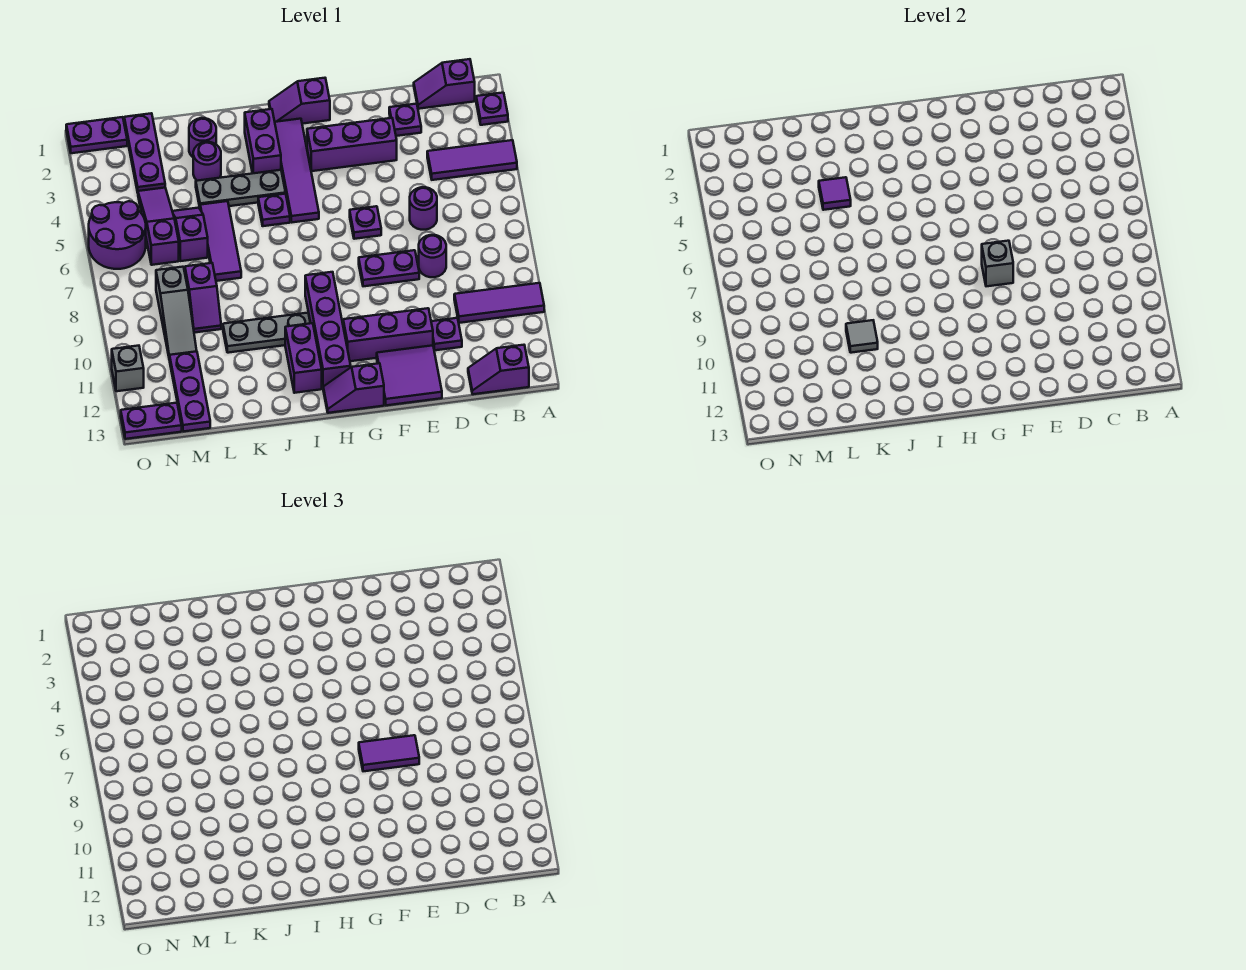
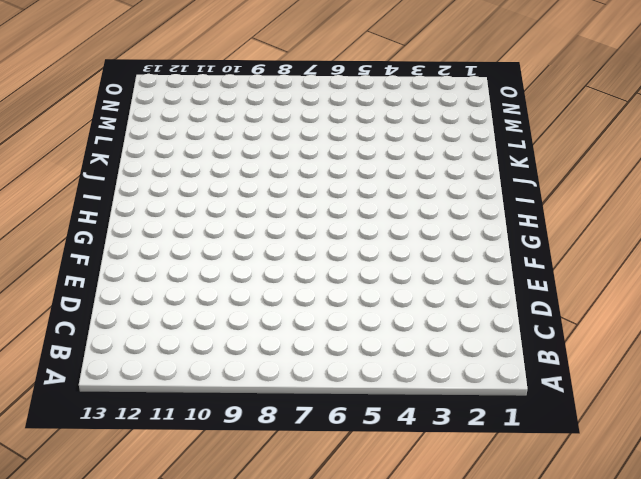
none -> purple plate A2 level 1
none -> purple tile A4:C4 level 1
none -> purple tile A10:C10 level 1
none -> purple slope B1:C1 level 1 top B

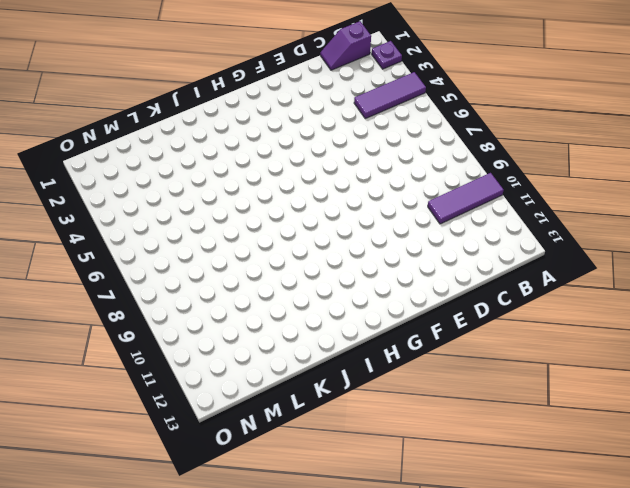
none -> purple slope B13:C13 level 1 top B
none -> purple plate D2 level 1
none -> purple round brick D6 level 1
none -> purple round brick D8 level 1

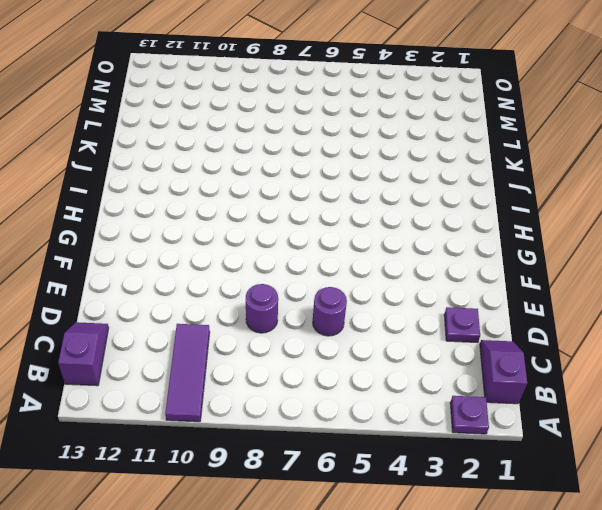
none -> purple tile A4:C4 level 1
none -> purple plate D11 level 1
none -> purple brick E3:G3 level 1
none -> purple plate E8:F8 level 1

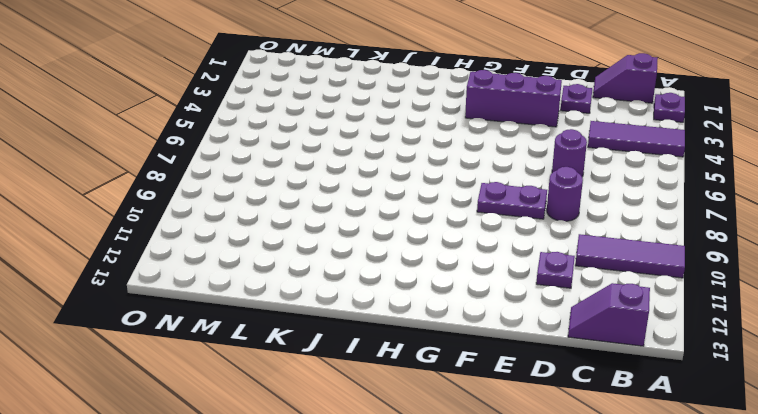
none -> purple brick E11:G11 level 1
none -> purple tile E12:F13 level 1
none -> purple plate F6 level 1
none -> purple slope G1:H1 level 1 top G

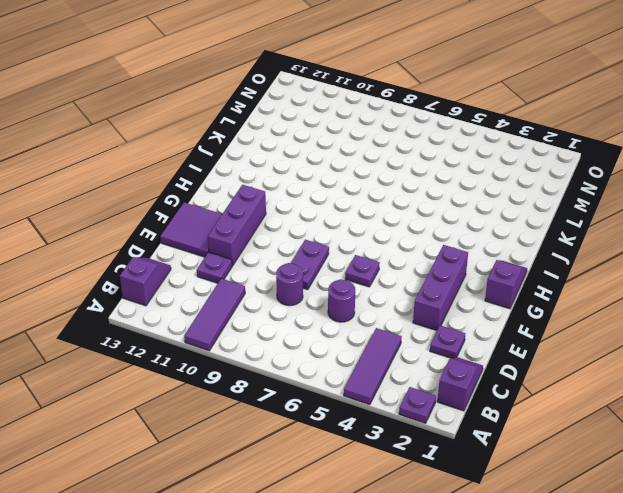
none -> purple slope G13:H13 level 1 top G
none -> purple tile H2:H5 level 1
none -> purple brick H9:H12 level 1
none -> purple brick I2:I3 level 1

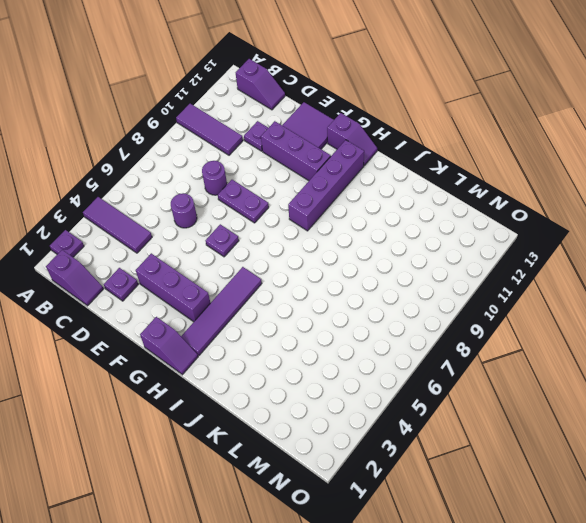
none -> purple brick I2:I3 level 1
none -> grey plate I4:K4 level 1
none -> purple plate I5 level 1
none -> grey plate I10:K10 level 1

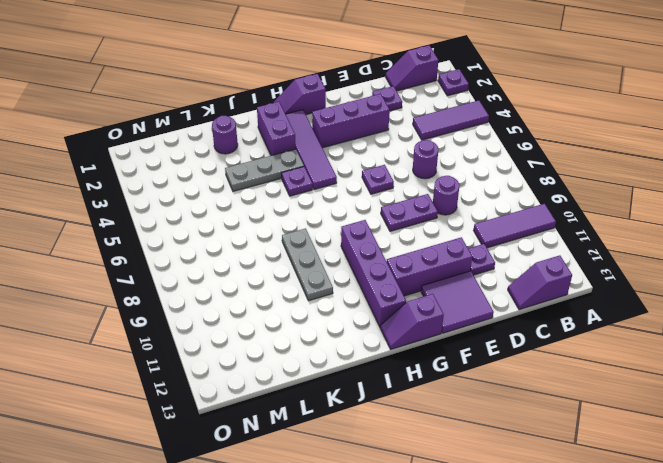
grey plate J8:J10 level 1 -> grey plate I10:K10 level 1
none -> purple brick I11:I12 level 1
none -> purple round brick K3 level 1
none -> purple tile K5:K7 level 1
none -> purple slope L5:L6 level 1 top 6

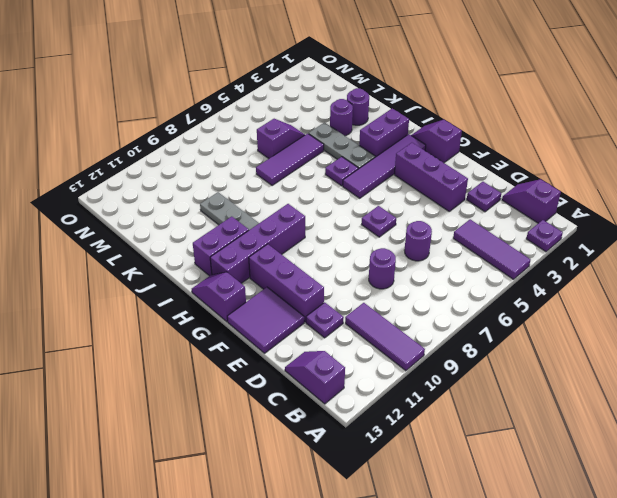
none -> purple plate E8:F8 level 1
none -> purple slope L8:L9 level 1 top 8
none -> purple plate M1:M3 level 1
none -> purple slope M4:M6 level 1 top 6

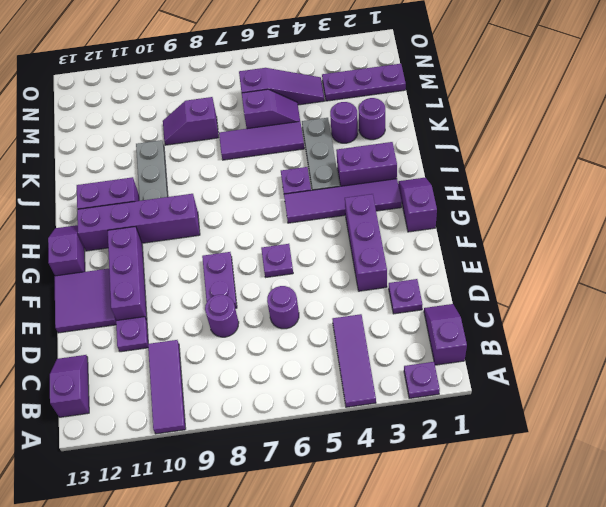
none -> grey slope M8:M10 level 1 top 8
none -> purple plate M11:M13 level 1
none -> purple plate N1:O1 level 1
none -> purple round brick N5:O6 level 1

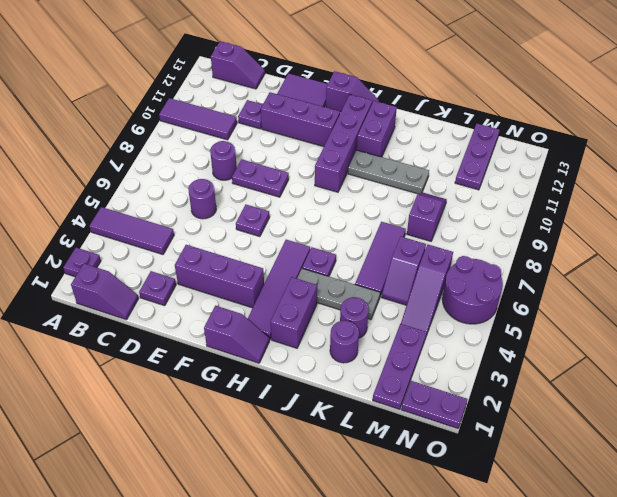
none -> grey slope M8:M10 level 1 top 8
none -> purple plate N13:O13 level 1
none -> grey brick O11 level 1
none -> grey brick F8 level 2

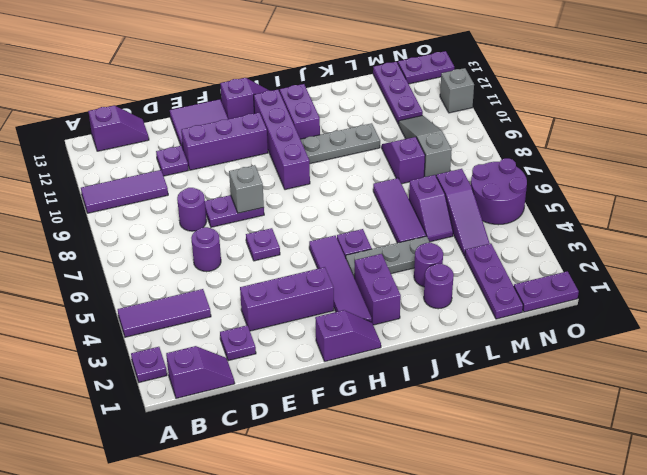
none -> purple tile K4 level 2
none -> grey tile K10 level 2
none -> purple tile E8:F8 level 3

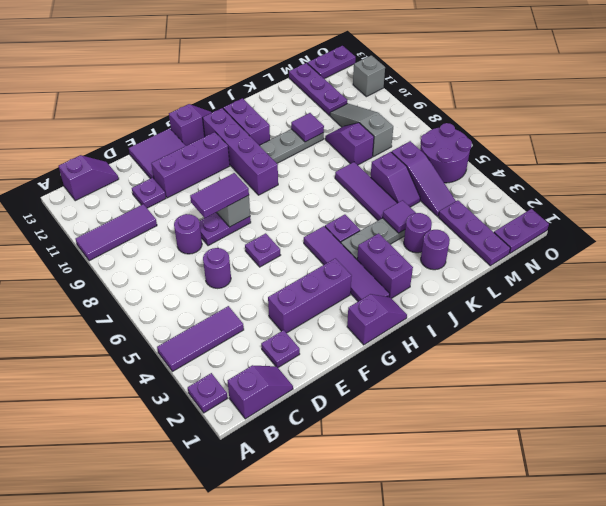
purple tile K10 level 2 -> grey tile K10 level 2

